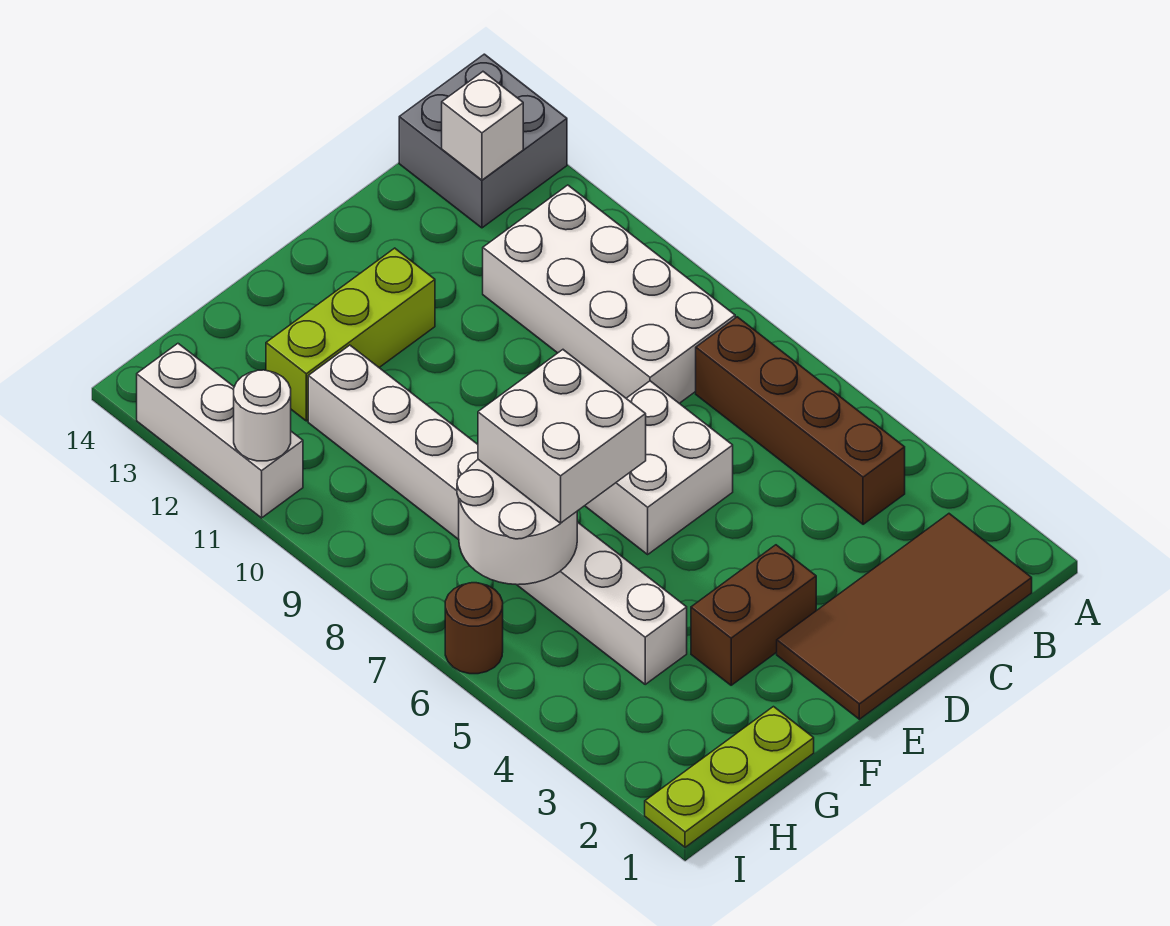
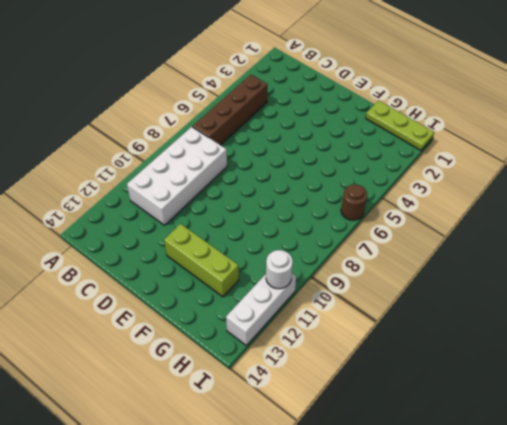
none -> grey brick A13:B14 level 1
none -> brown tile B1:E2 level 1
none -> white brick D6:E7 level 1

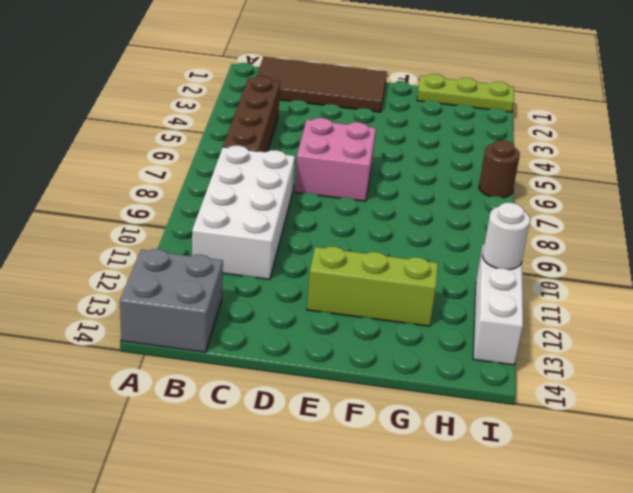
pink brick D6:E7 level 1 -> white brick D6:E7 level 1
none -> brown brick E3:F3 level 1
none -> white brick G4:G11 level 1
none -> white brick B13 level 2

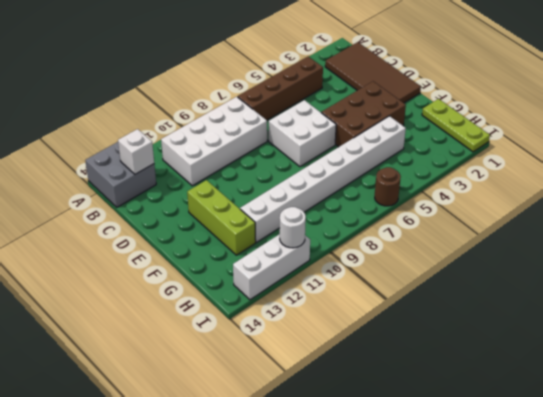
brown brick E3:F5 level 1 -> brown brick E3:F3 level 1
none -> white round brick G6:H7 level 2
none -> white brick F6:G7 level 3

